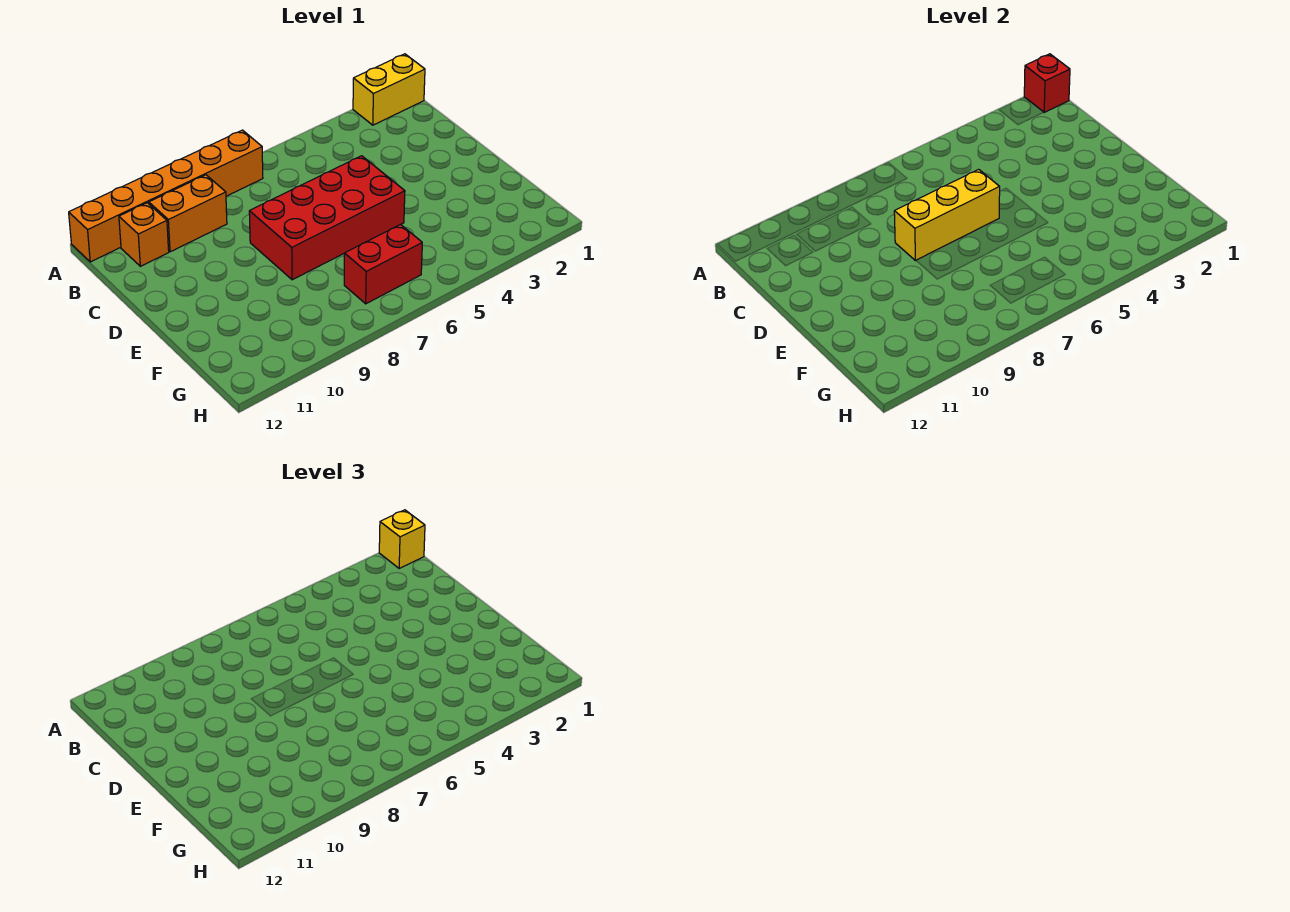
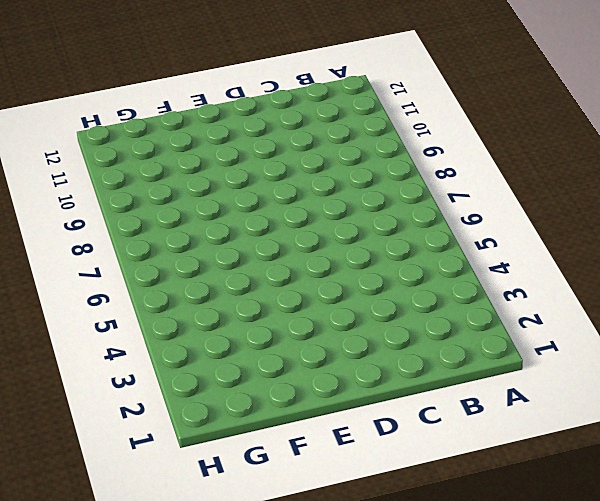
none -> yellow brick A1:A2 level 1
none -> orange brick A7:A12 level 1

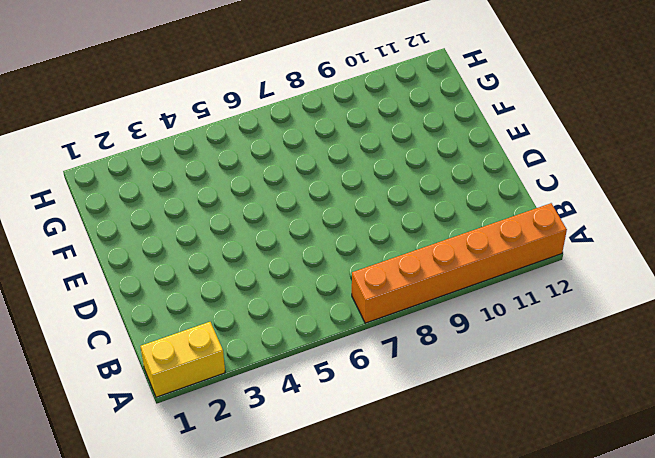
none -> orange brick B9:B10 level 1
none -> orange brick B11 level 1

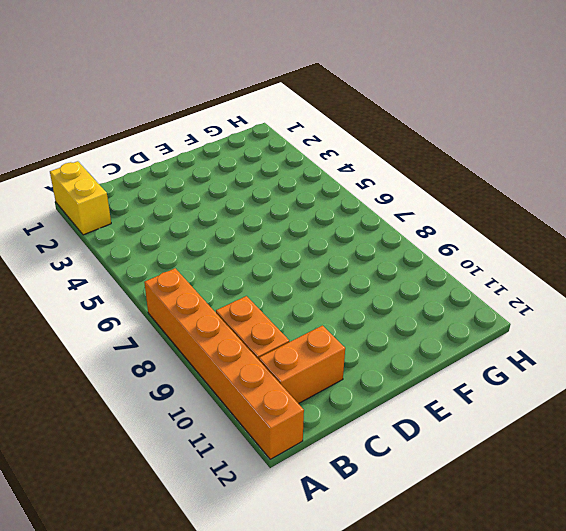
orange brick B11:C11 level 1 -> orange brick B11 level 1
none -> red brick D5:E8 level 1
none -> red brick G6:G7 level 1

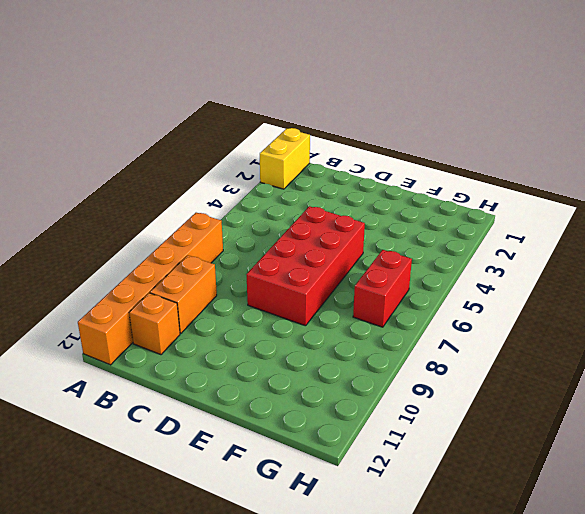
none -> red brick A1 level 2
none -> yellow brick D6:D8 level 2

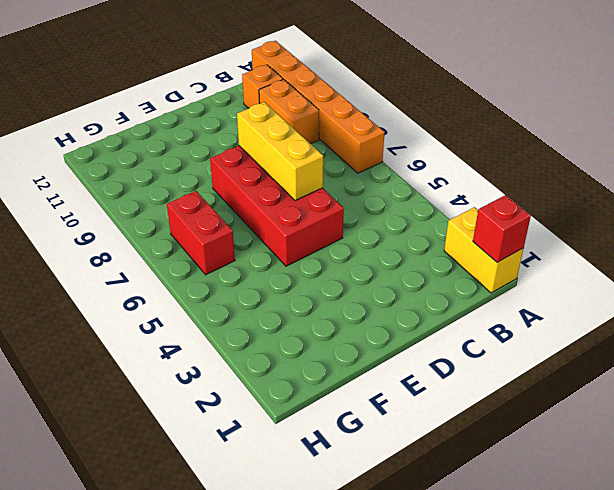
none -> yellow brick A1 level 3

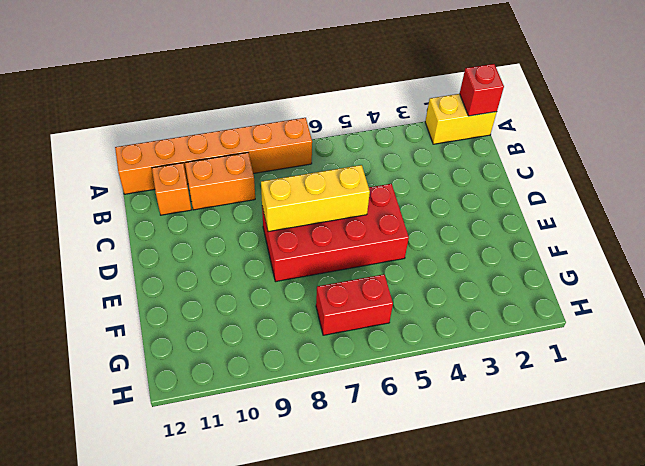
none -> yellow brick A1 level 3

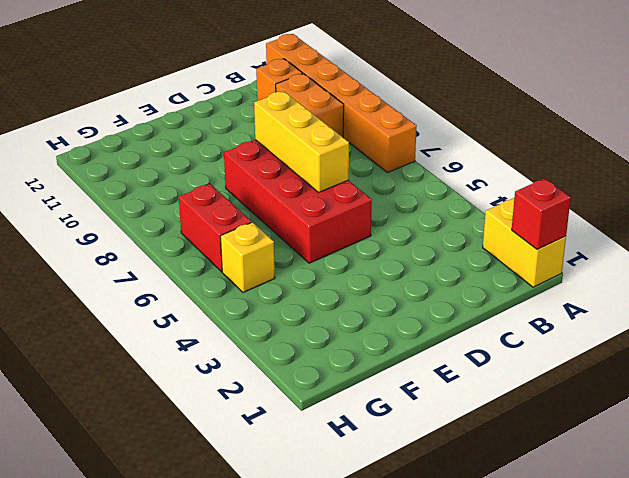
yellow brick G5 level 1 -> yellow brick A1 level 3

